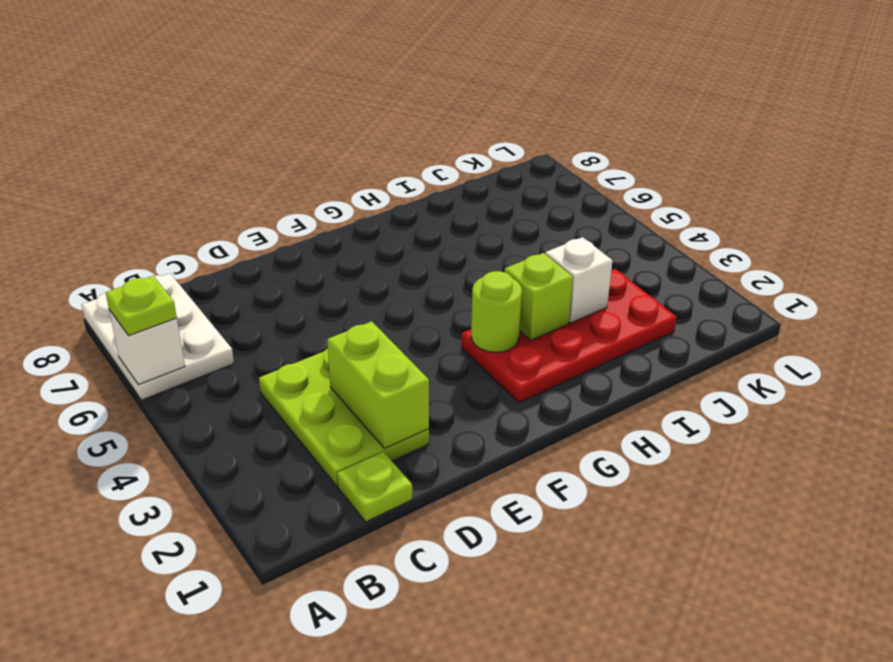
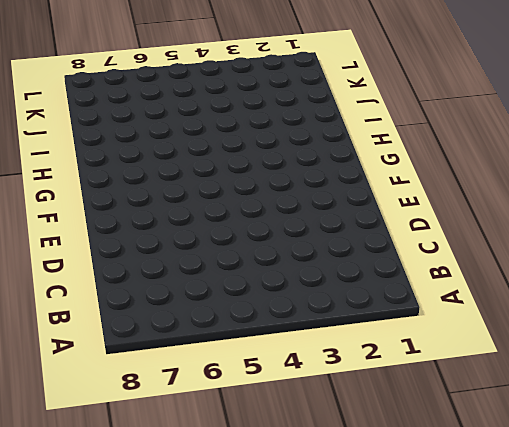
none -> white plate A6:B8 level 1
none -> lime plate C1 level 1

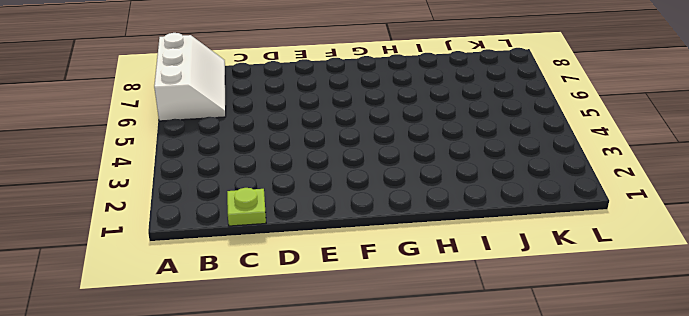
white slope A6:B8 level 1 top A -> white plate A6:B8 level 1
none -> lime plate C2:D4 level 1
none -> red plate G2:J3 level 1

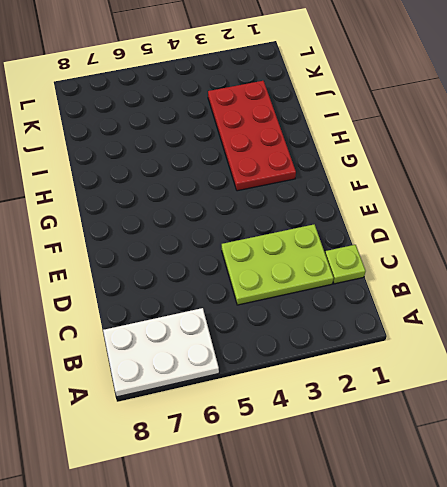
none -> white brick A6 level 2
none -> lime brick D2:D3 level 2

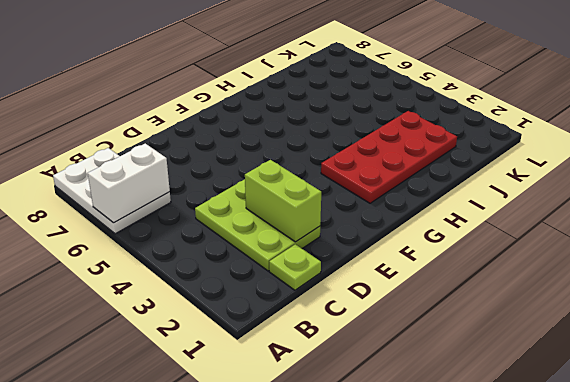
white brick A6:B6 level 2 -> white brick A6 level 2
none -> lime round brick G3 level 2
none -> lime brick H3 level 2

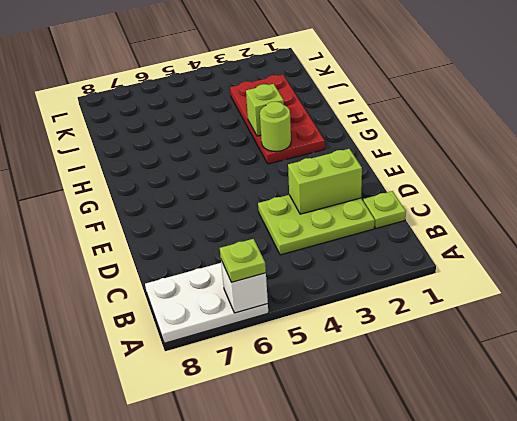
none -> white brick I3 level 2

